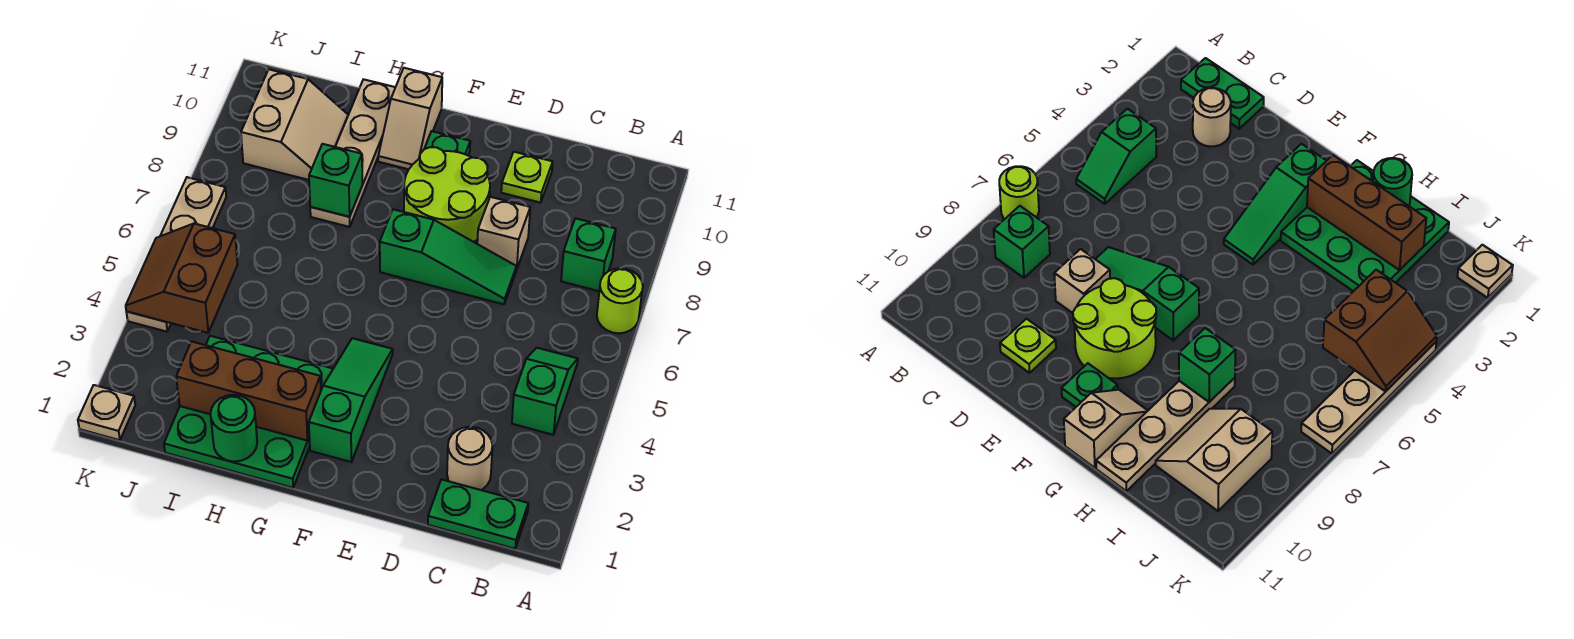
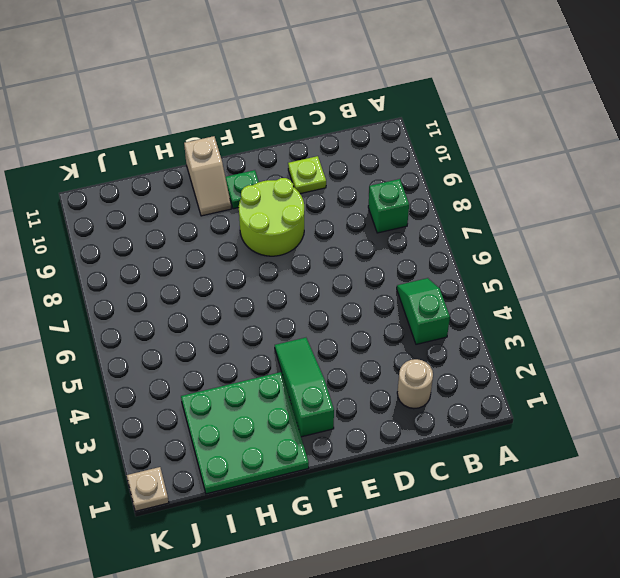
none -> lime round brick A7 level 1
none -> green plate B1:C1 level 1
none -> green slope D7:F7 level 1 top F

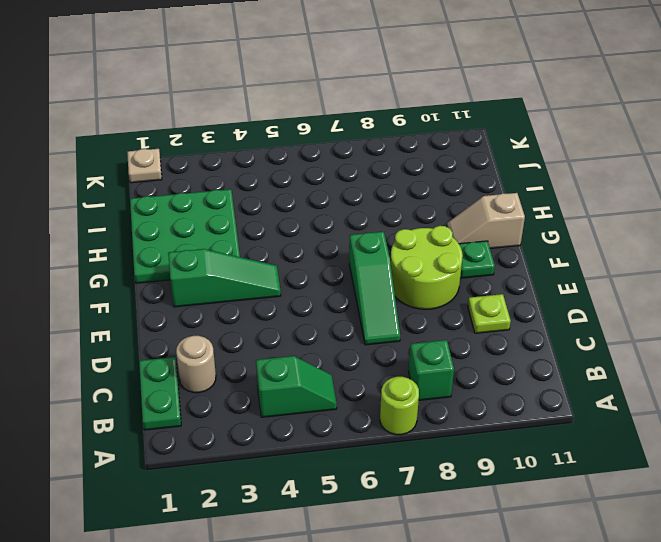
none -> tan brick D8 level 1
none -> tan plate H8:H11 level 1
none -> tan slope I9:J10 level 1 top J

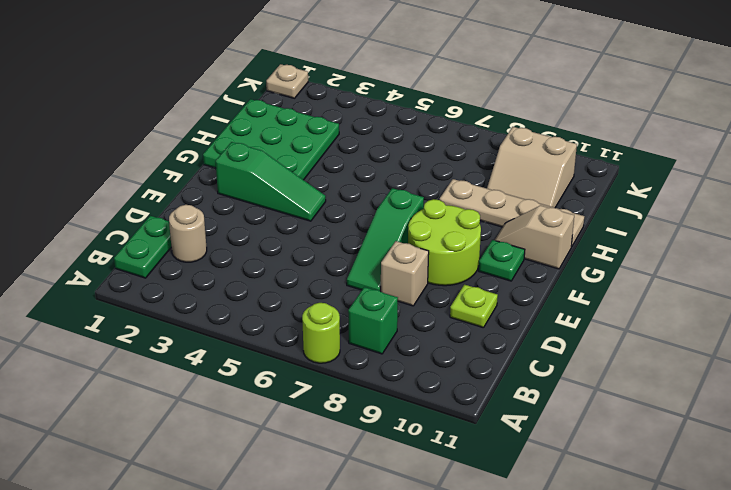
none -> green slope B4:B5 level 1 top 4
none -> tan plate K4:K7 level 1
none -> brown brick G2:I2 level 2

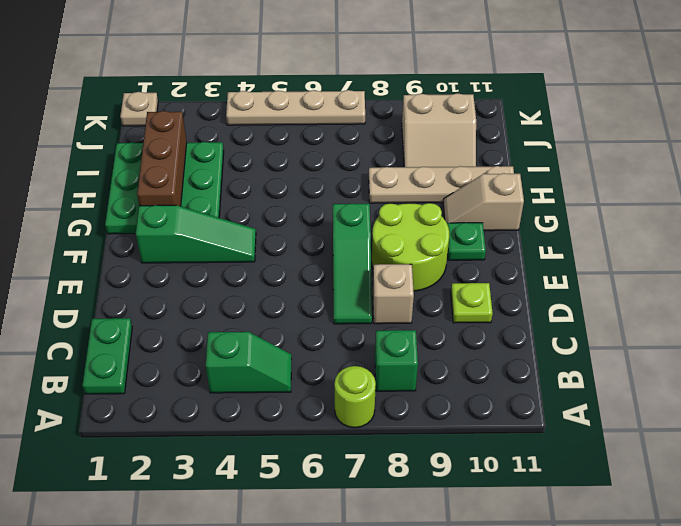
none -> tan round brick C2 level 1
none -> green round brick H1 level 2
none -> green brick H8 level 2

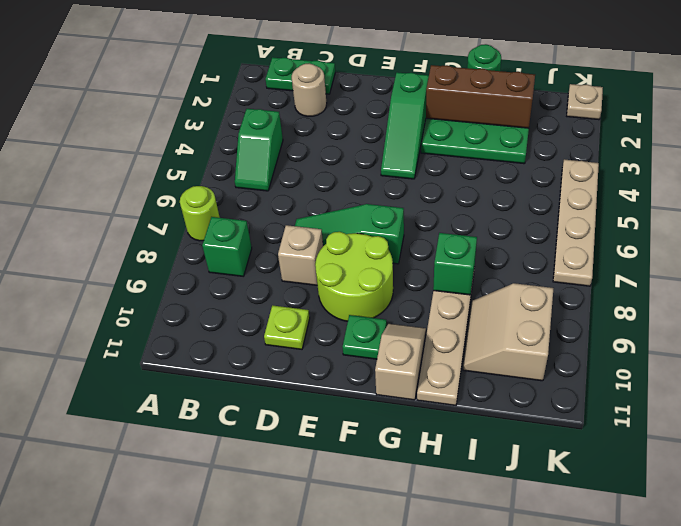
none -> brown slope J4:K5 level 2 top J

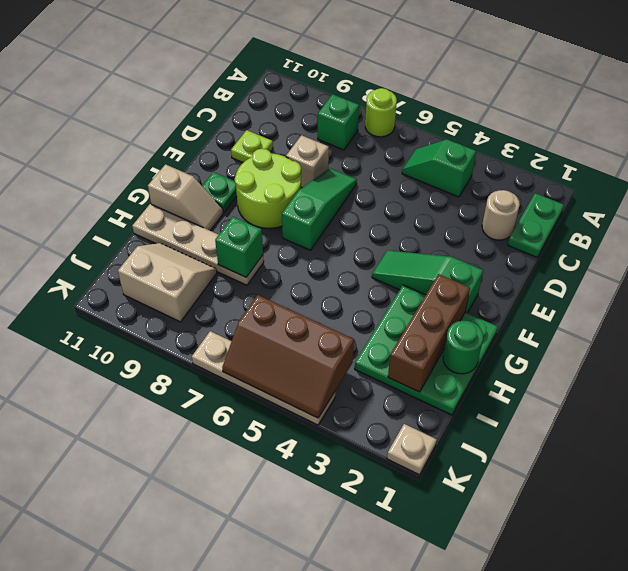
brown slope J4:K6 level 2 top J -> brown slope J4:K5 level 2 top J

